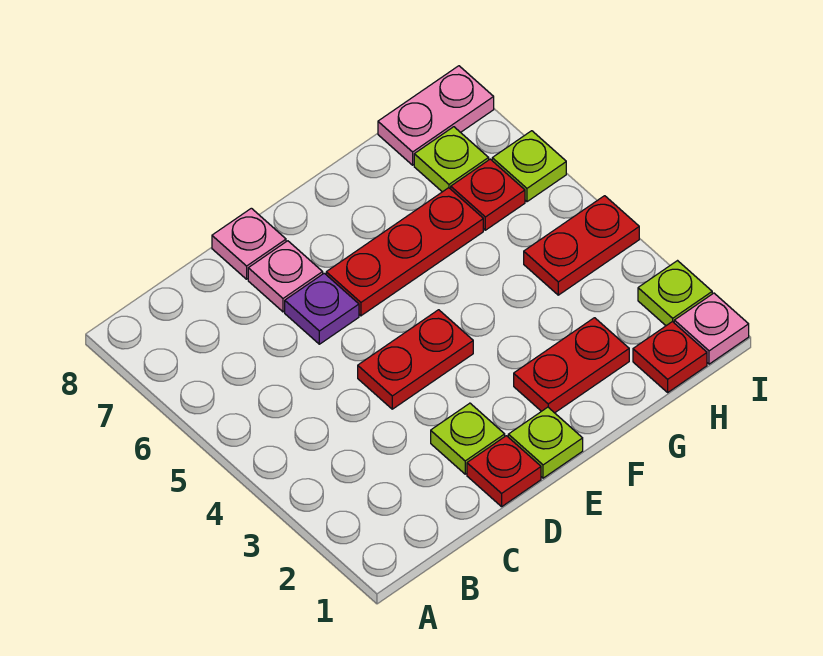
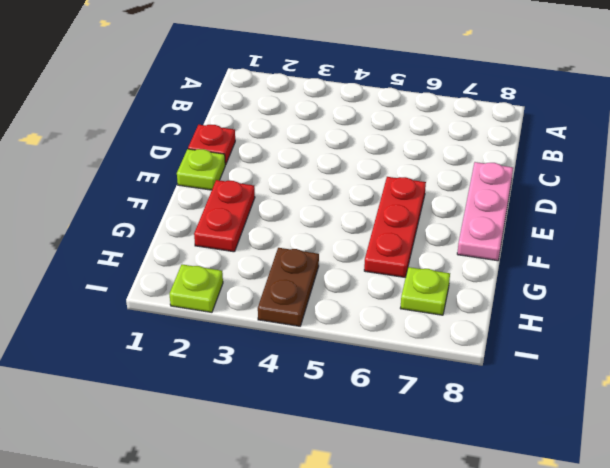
pink plate D8:F8 level 1 -> pink plate D8 level 1
brown plate H4:I4 level 1 -> red plate H4:I4 level 1
none -> lime plate D2 level 1
none -> red plate D4:E4 level 1
none -> purple plate D6 level 1

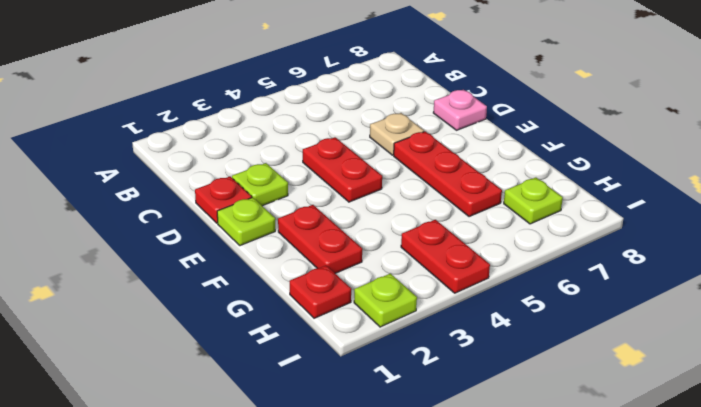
tan plate D6 level 1 -> purple plate D6 level 1
none -> pink plate D7 level 1
none -> red plate H6 level 1
none -> pink plate H8:I8 level 1

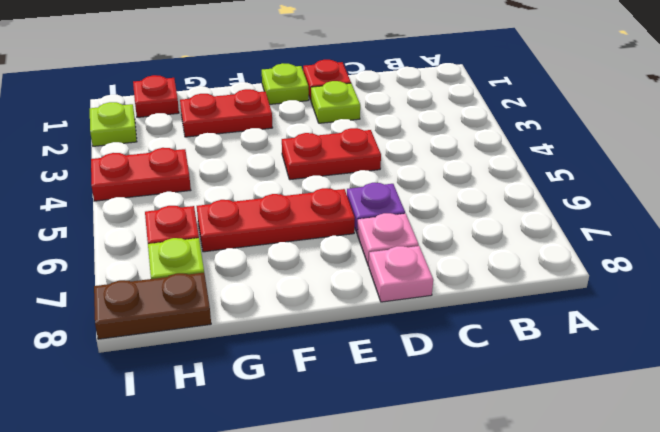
brown plate H8:I8 level 1 -> pink plate H8:I8 level 1
none -> pink plate I1 level 1
none -> lime plate I6 level 1

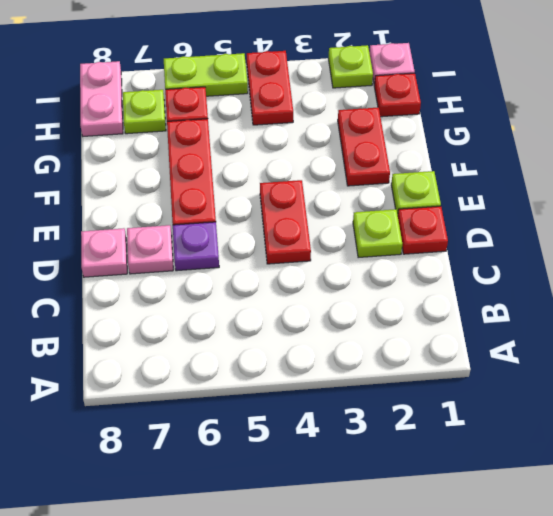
lime plate I5:I6 level 1 -> lime plate I6 level 1

